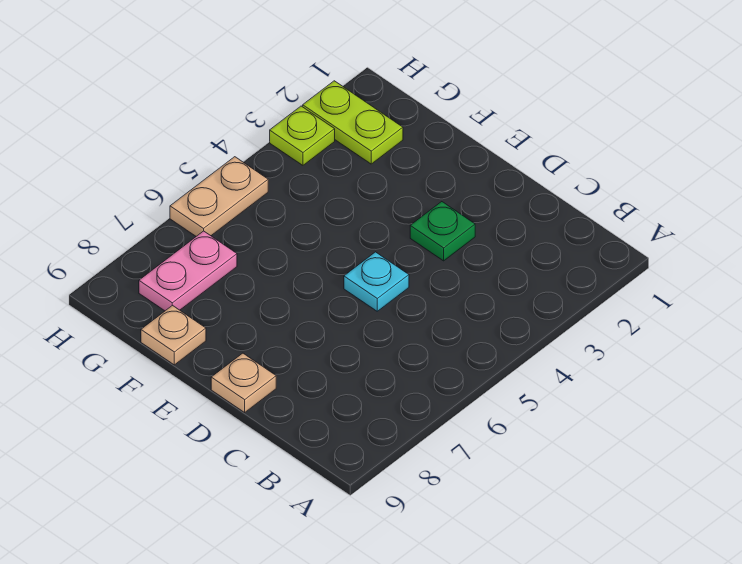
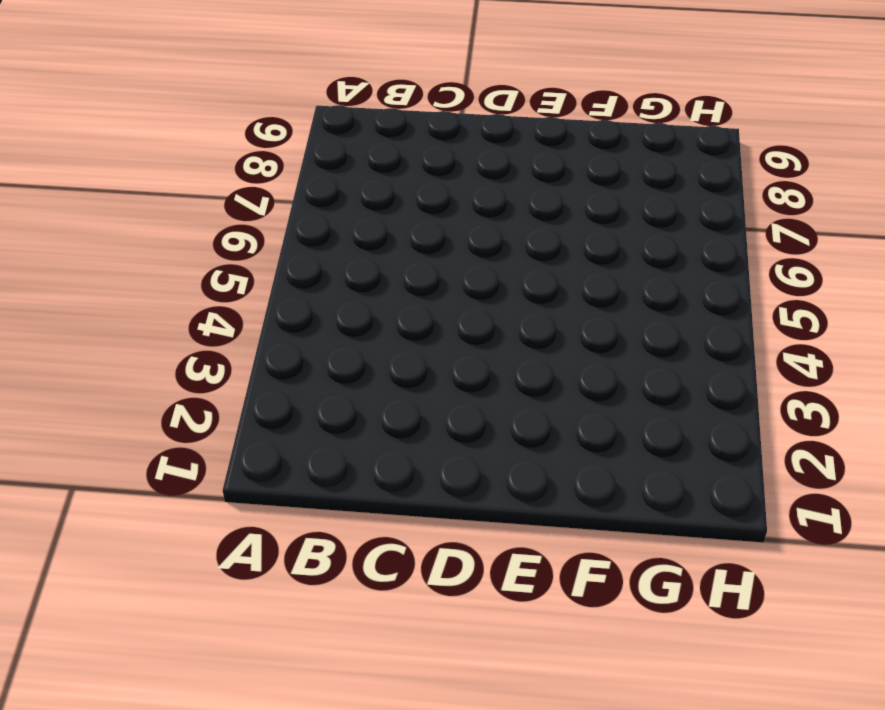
none -> green plate D3 level 1
none -> cyan plate D5 level 1

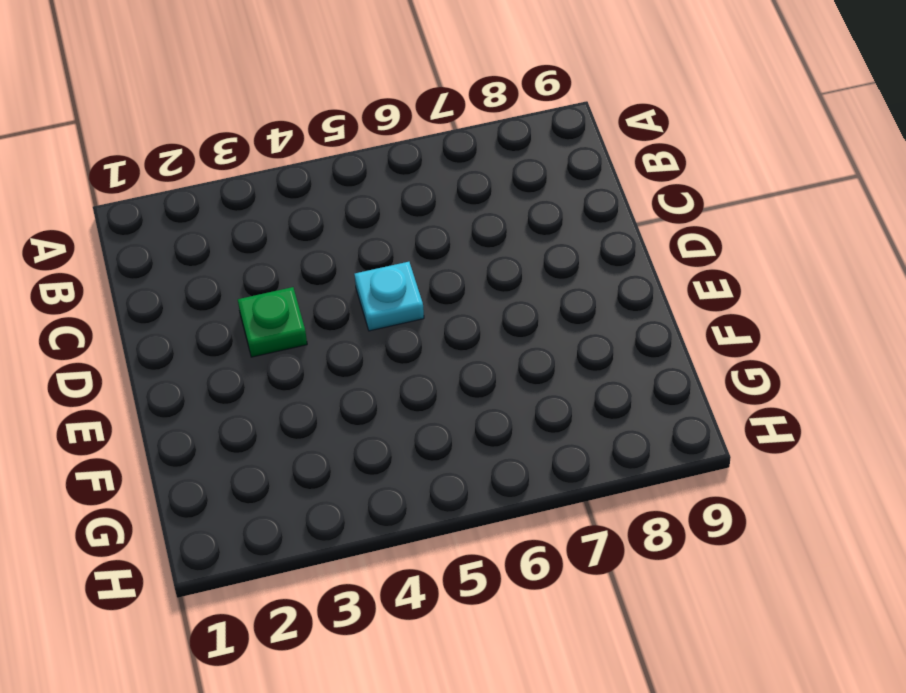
none -> tan plate D9 level 1
none -> tan plate F9 level 1

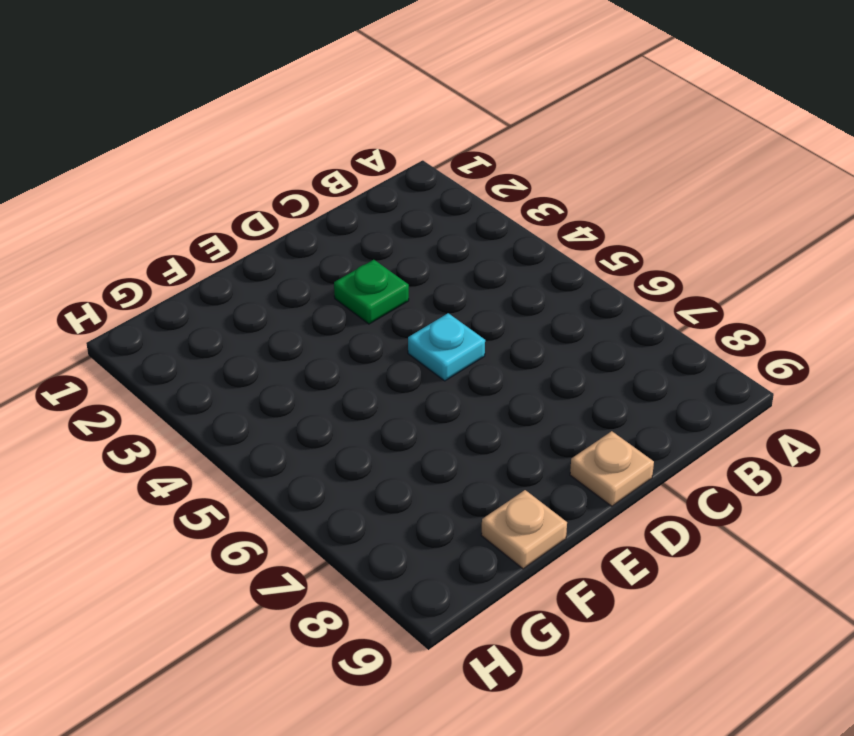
none -> lime plate G2:H2 level 1
none -> pink plate G7:G8 level 1

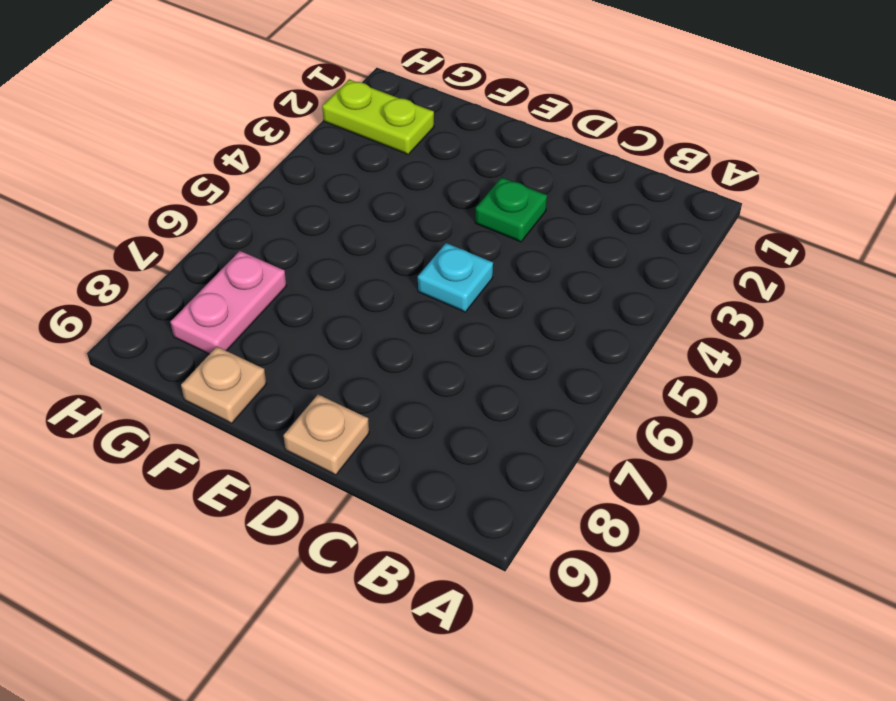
none -> lime plate H3 level 1
none -> tan plate H5:H6 level 1

